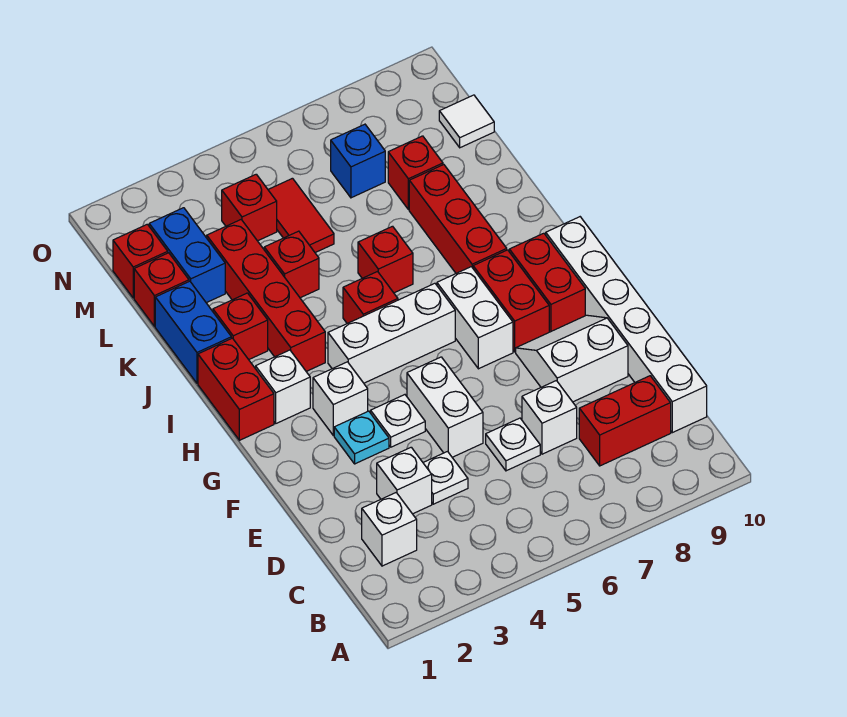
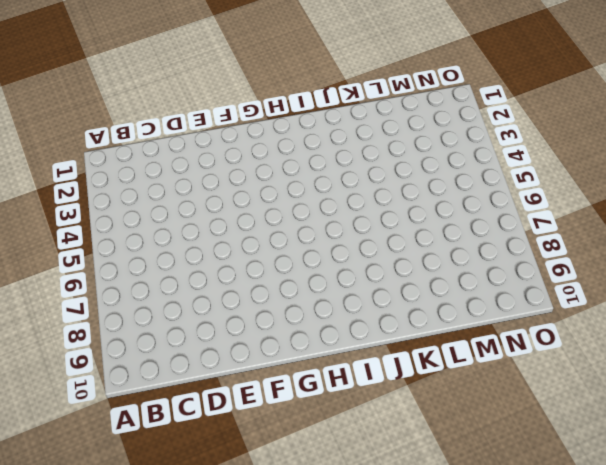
none -> white brick C2 level 1
none -> red brick C8:C9 level 1
none -> white brick C10:H10 level 1
none -> white brick D3 level 1

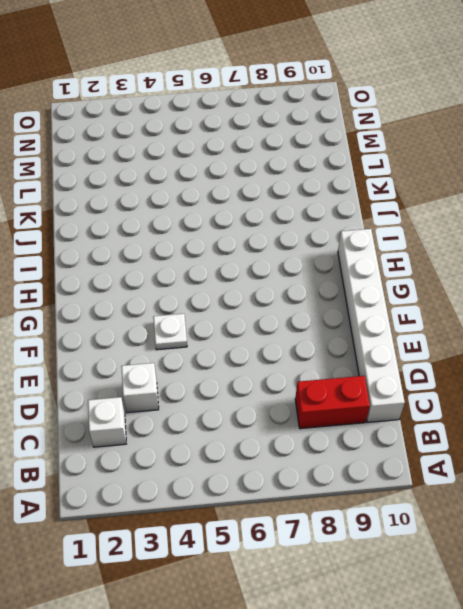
none -> white plate D4 level 1
none -> white plate D6 level 1
none -> white brick D7 level 1
none -> white brick E5:F5 level 1

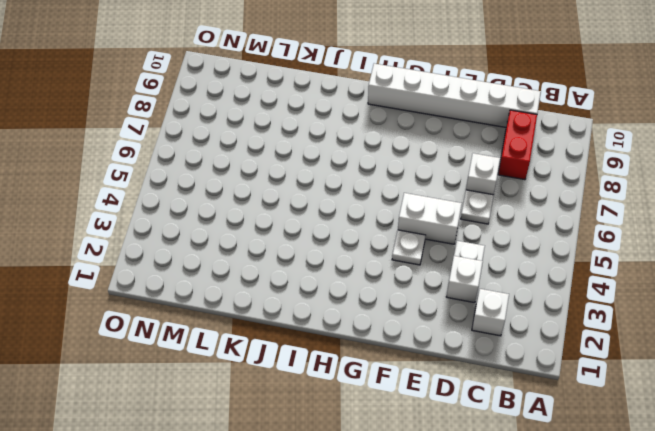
none -> white slope E8:F9 level 1 top E
none -> cyan plate F3 level 1
none -> white brick G3 level 1
none -> white brick G7:H7 level 1

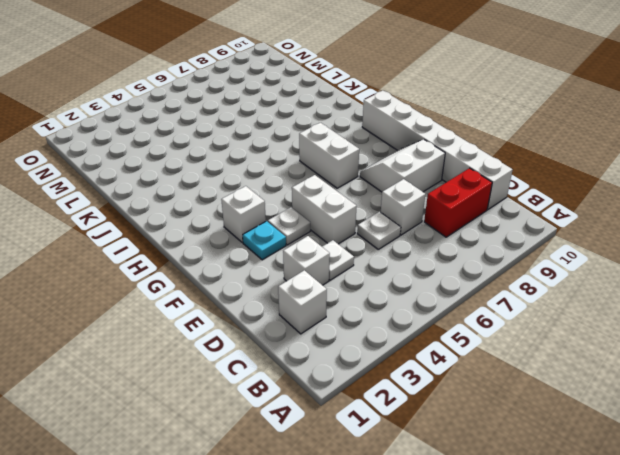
none -> red brick G8:H8 level 1
none -> red brick G9:H9 level 1
none -> red brick H1:I1 level 1
none -> white brick H2 level 1

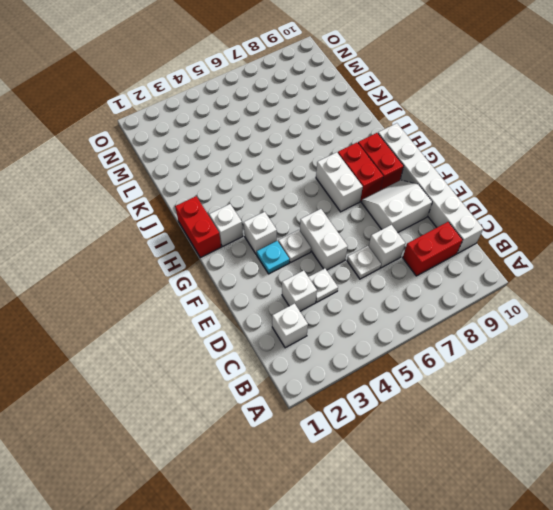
none -> white brick H4:H6 level 1
none -> red brick I3:L3 level 1
none -> red brick I5 level 1
none -> red brick I8:K8 level 1

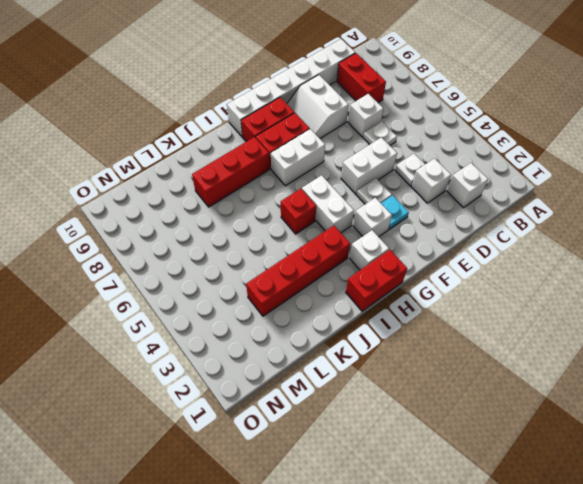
white brick H4:H5 level 1 -> white brick H4:H6 level 1
none -> blue brick J1:K1 level 1
none -> red brick J2 level 1
none -> red brick J6 level 1
none -> red brick K4 level 1

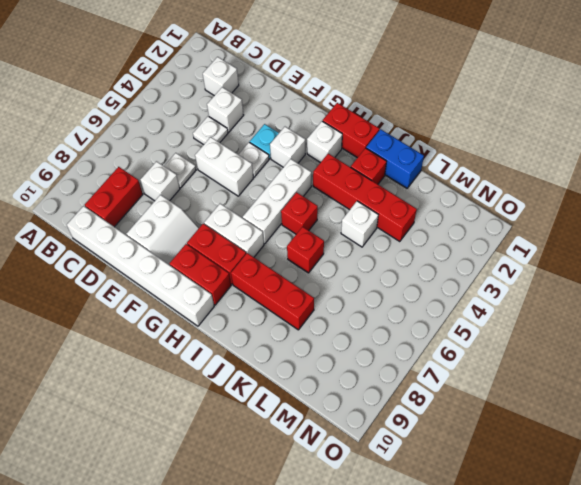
white brick K4 level 1 -> red brick K4 level 1
none -> red brick L1 level 1
none -> blue brick L2:M2 level 1
none -> red tile L5:M5 level 1
none -> red brick L8 level 1

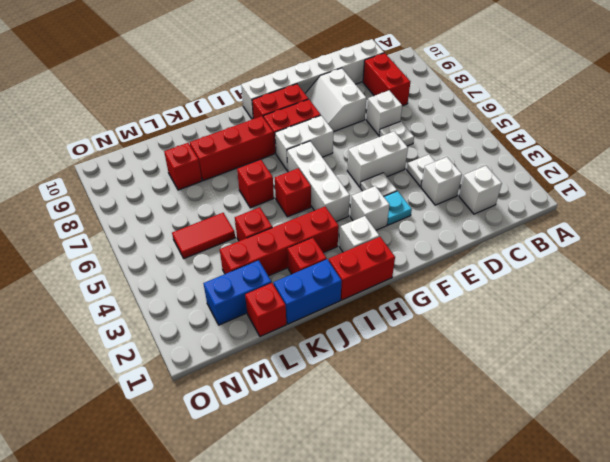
none -> red brick M1 level 1
none -> red brick M4 level 1
none -> blue brick M7 level 1
none -> white tile M10 level 1

